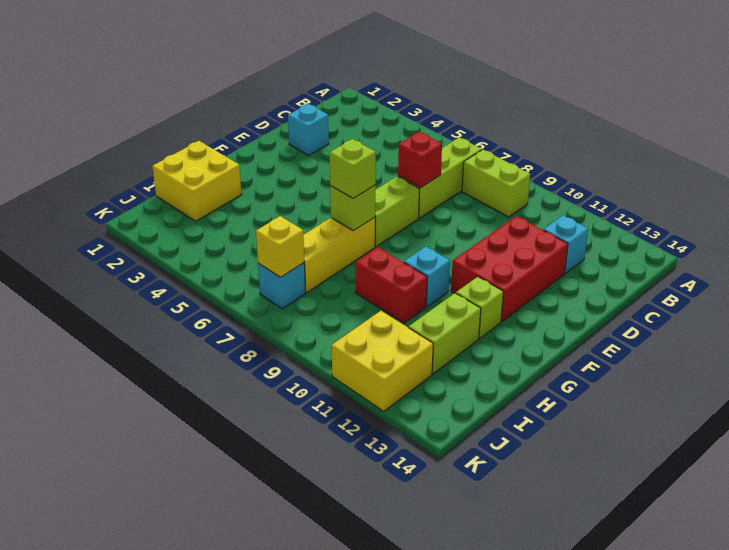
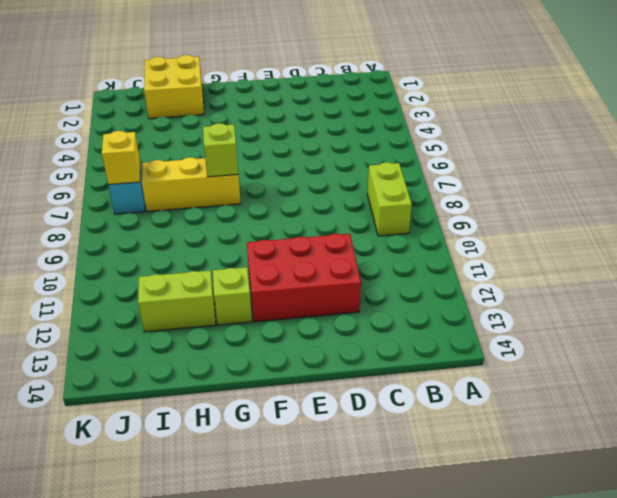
none -> lime brick B7:D7 level 1
none -> cyan brick C12 level 1
none -> cyan brick D2 level 1

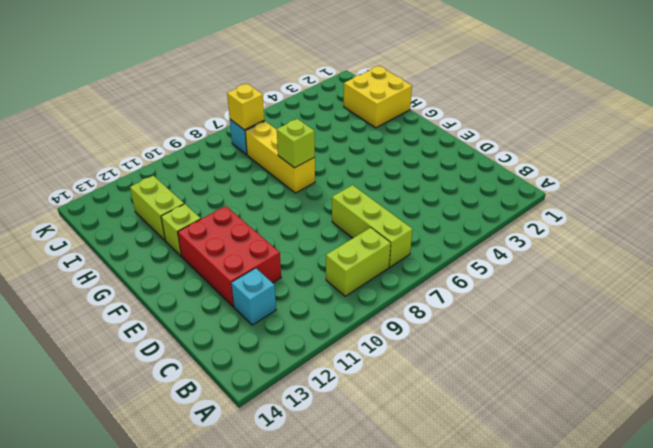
none -> cyan brick D2 level 1
none -> lime brick E7:F7 level 1
none -> cyan brick G10 level 1

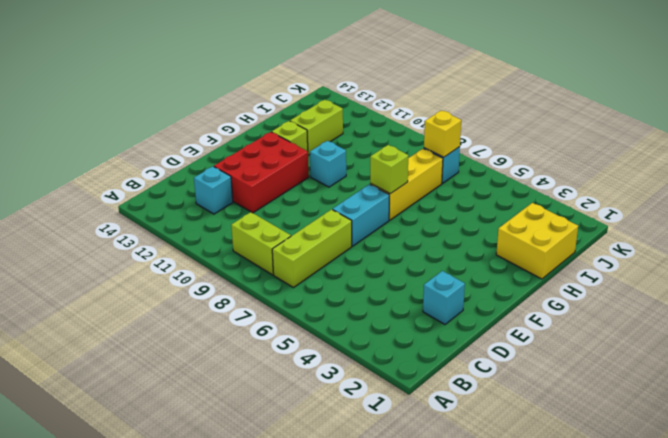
cyan brick E7:F7 level 1 -> lime brick E7:F7 level 1
none -> red brick H9:H10 level 1
none -> yellow brick J11:K12 level 1
none -> red brick D7 level 2

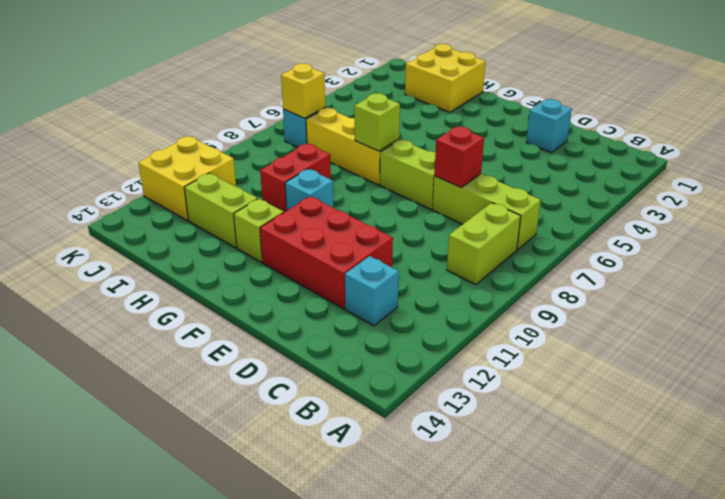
none -> lime brick G7 level 3

